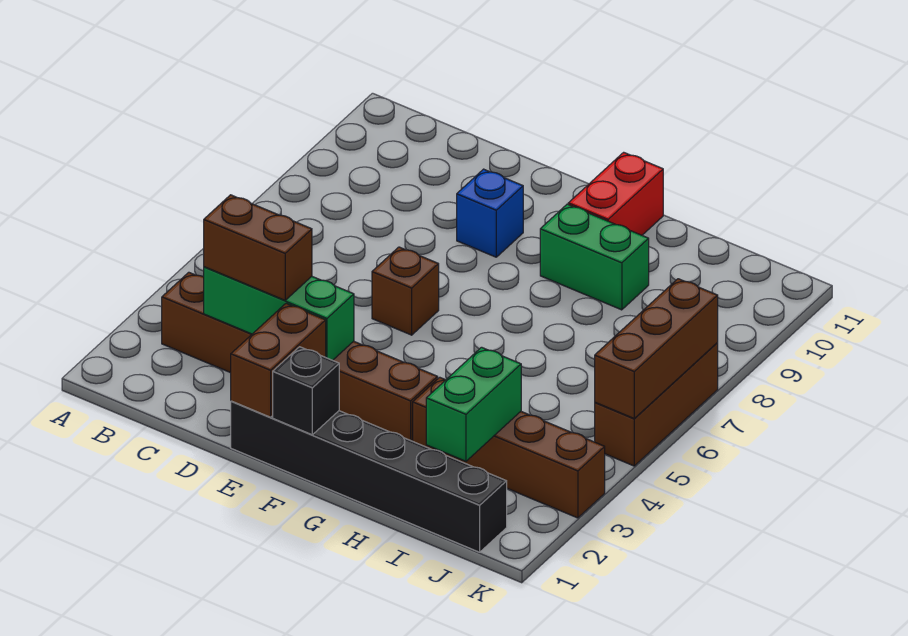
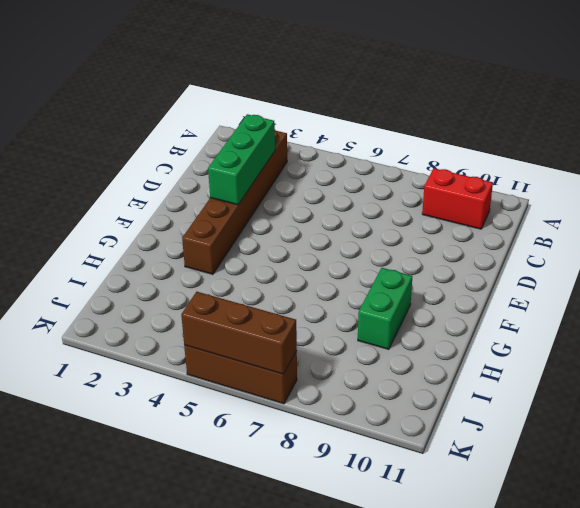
red brick B9:B10 level 1 -> red brick G10:G11 level 1
none -> black brick E1:J1 level 1
none -> brown brick E6 level 1
none -> blue brick E9 level 1

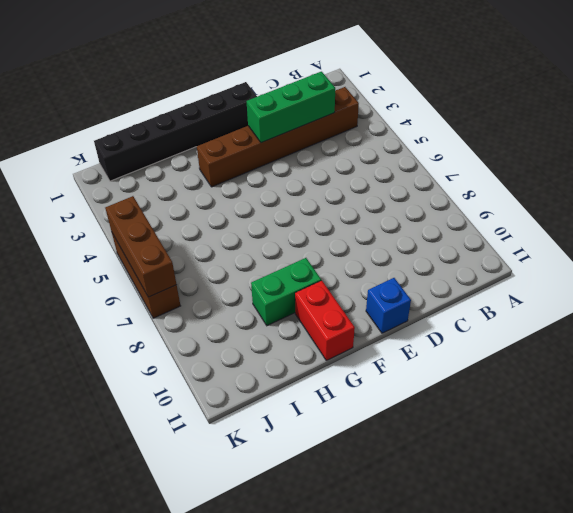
blue brick E11 level 1 -> blue brick E9 level 1
none -> brown brick E6 level 1
none -> brown brick H3:K3 level 1
none -> brown brick E1:E2 level 2

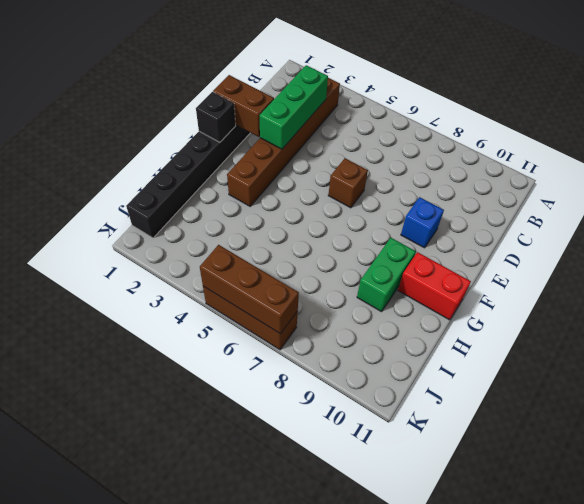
none -> brown brick H3:K3 level 1
none -> green brick I2:I3 level 2
none -> brown brick C3:D3 level 3

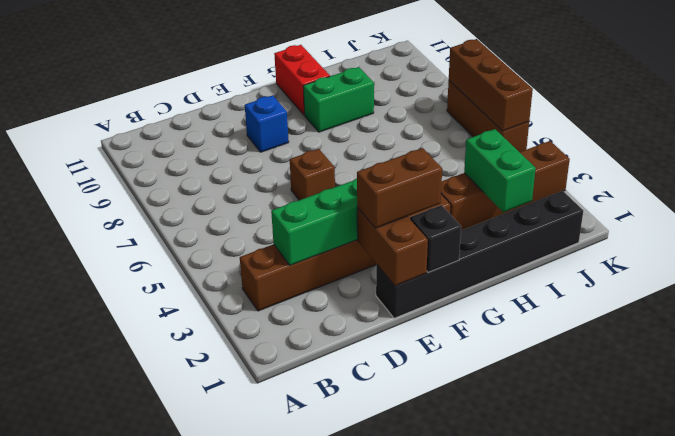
brown brick E2:F2 level 3 -> brown brick C3:D3 level 3

